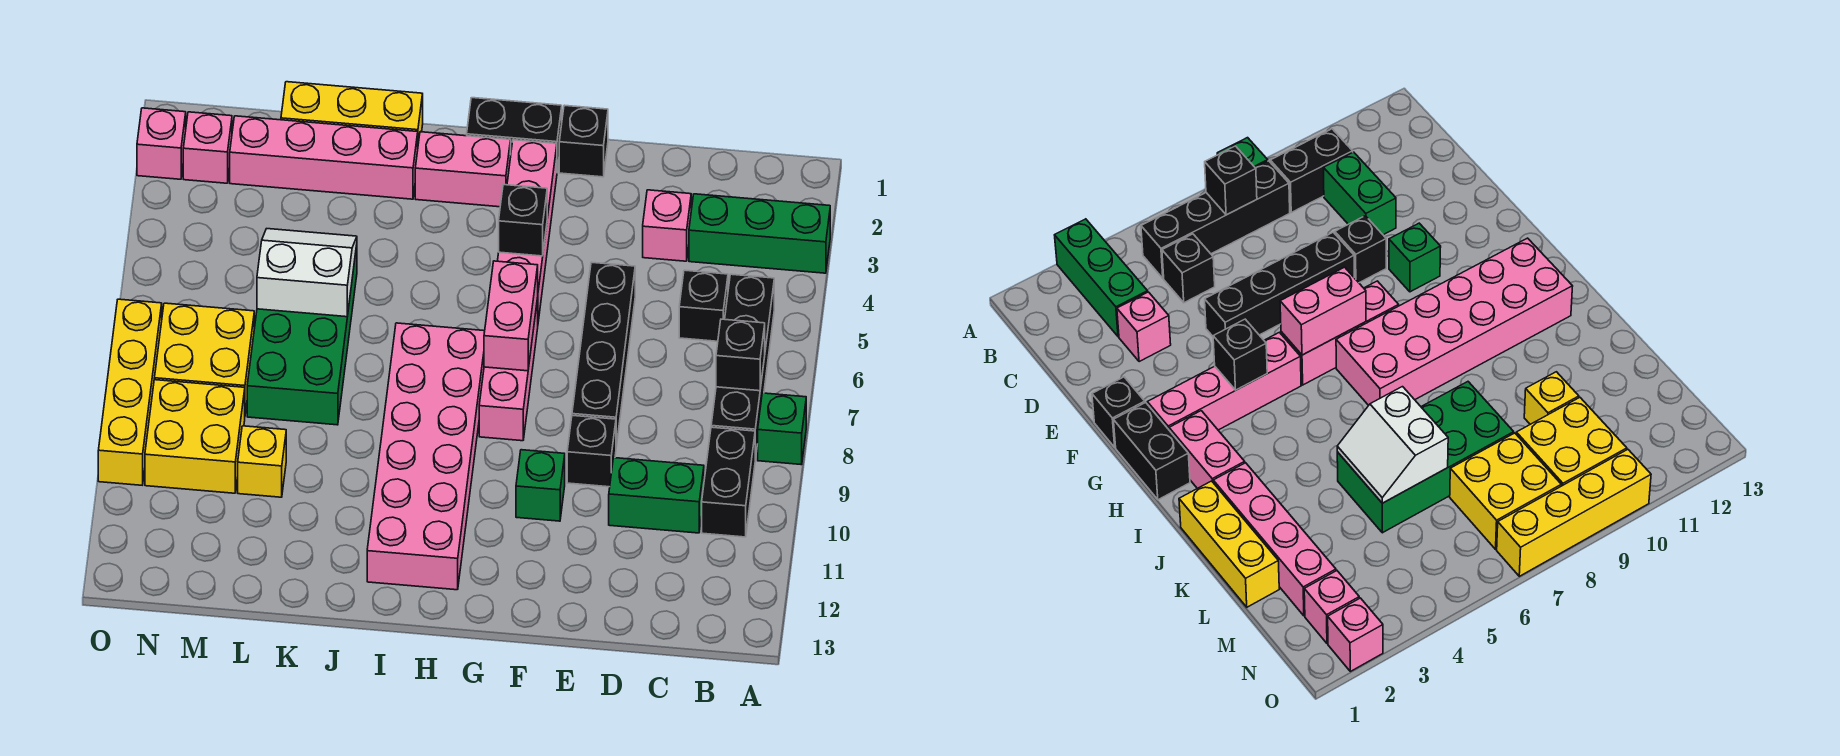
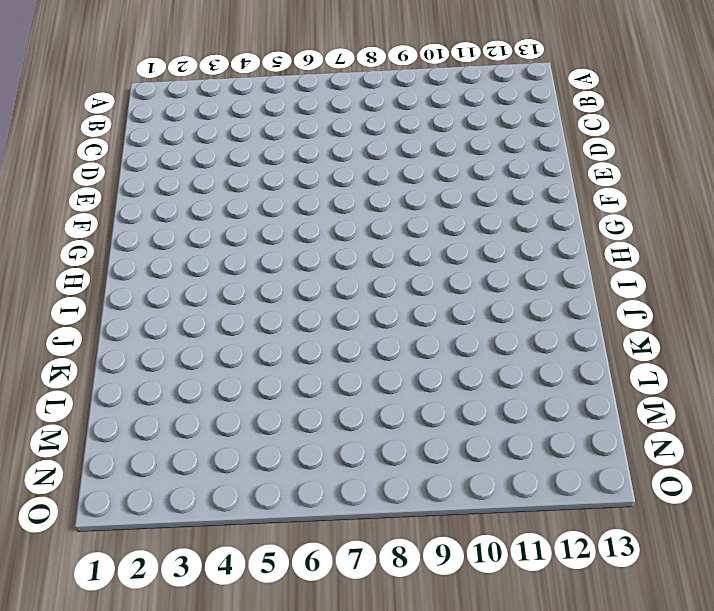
none -> green brick A3:C3 level 1
none -> green brick A8 level 1
none -> black brick B5:B8 level 1

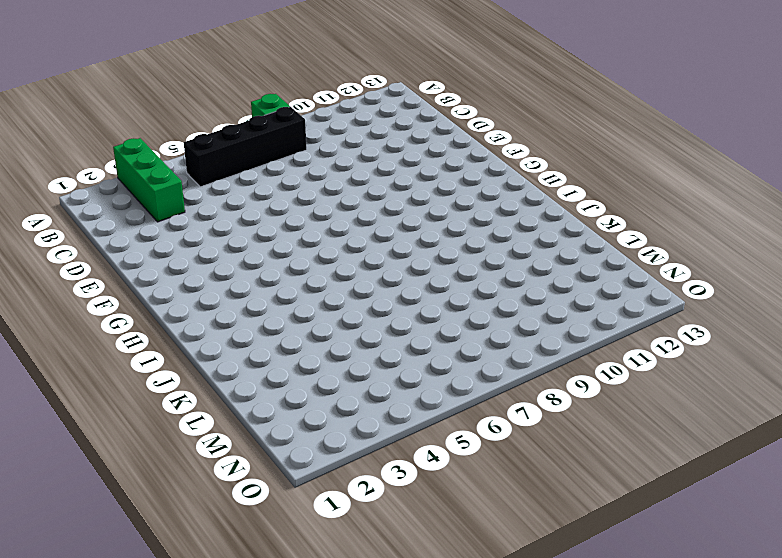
none -> black brick B9:B10 level 1
none -> black brick C5 level 1
none -> green brick C10:D10 level 1

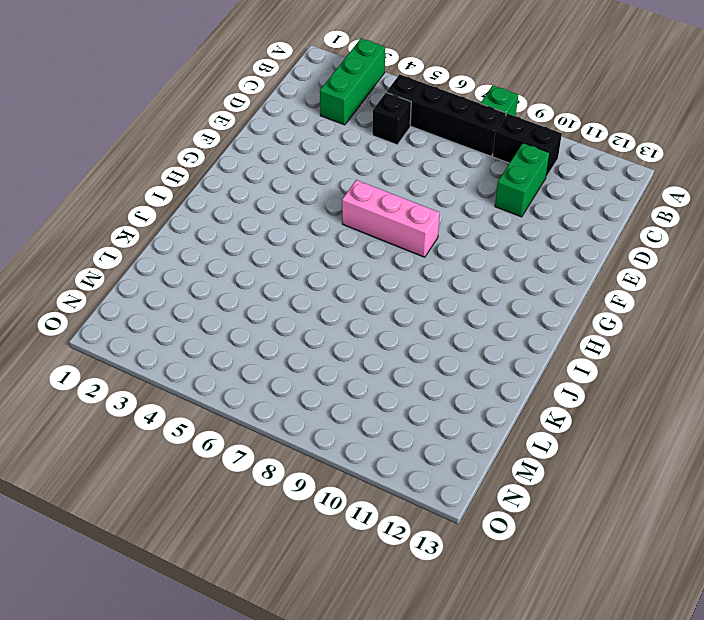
none -> pink brick D3 level 1
none -> black brick E5:E8 level 1
none -> black brick E9 level 1

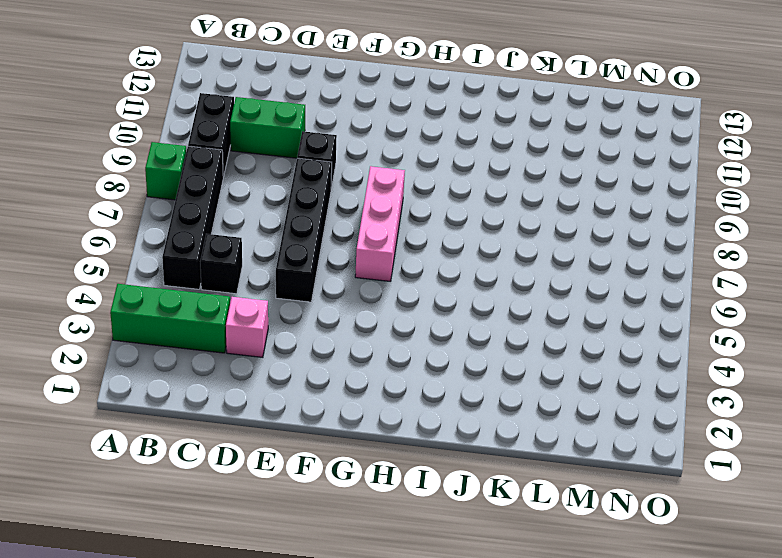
none -> black brick F1 level 1
none -> green brick F10 level 1
none -> black brick G1:H1 level 1

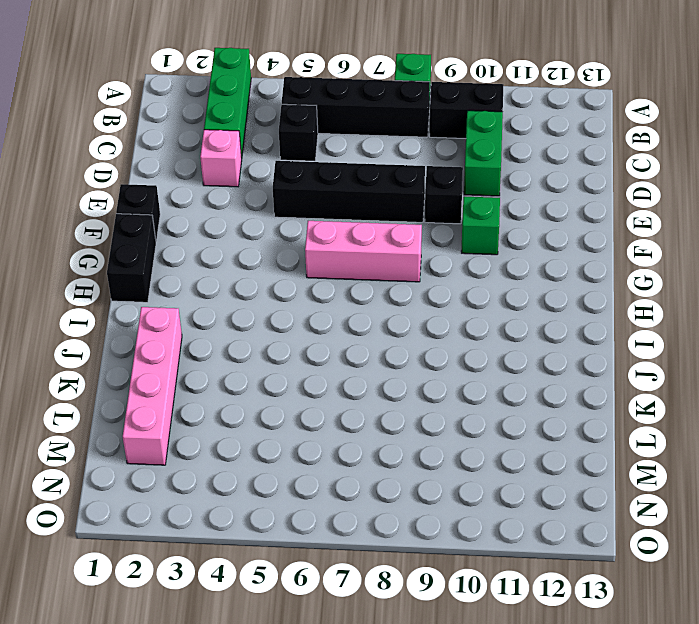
none -> pink brick G2:G5 level 1
none -> pink brick H2:I2 level 1
none -> pink brick H7:I12 level 1

